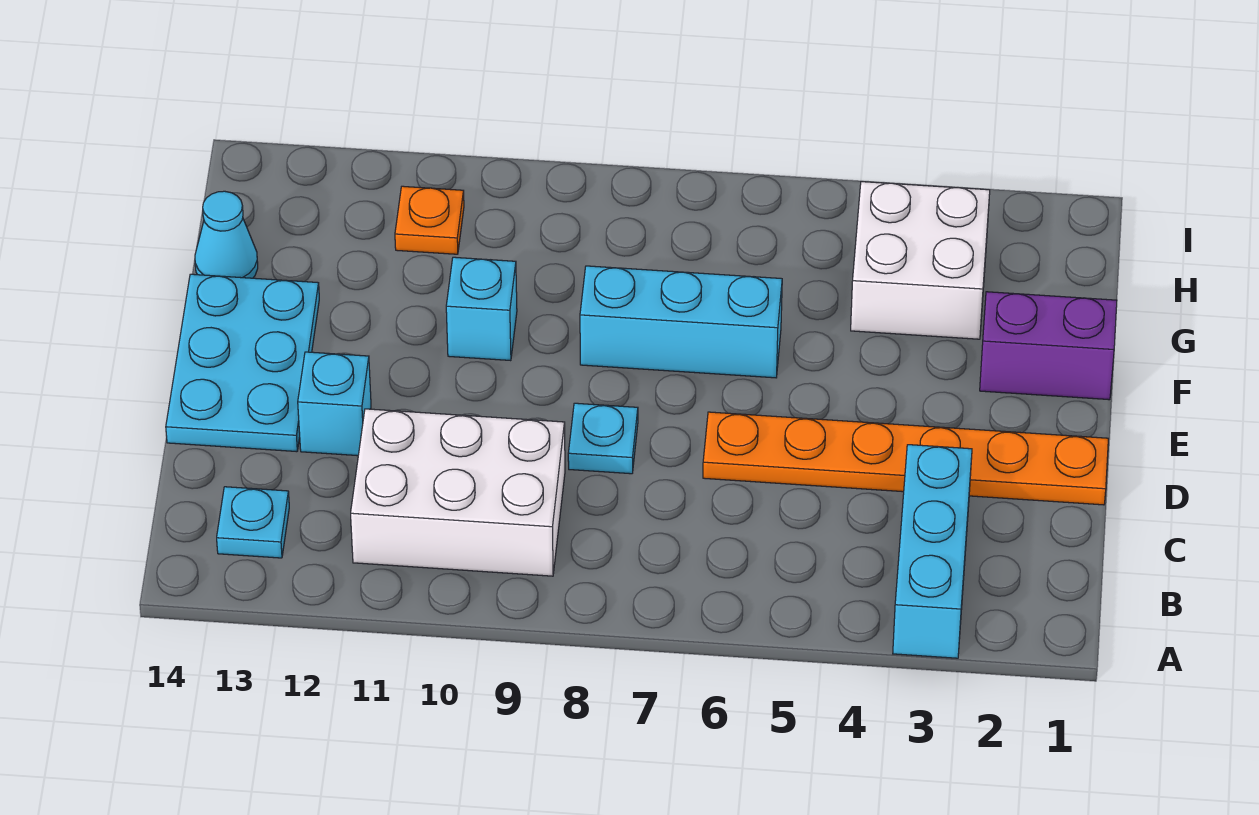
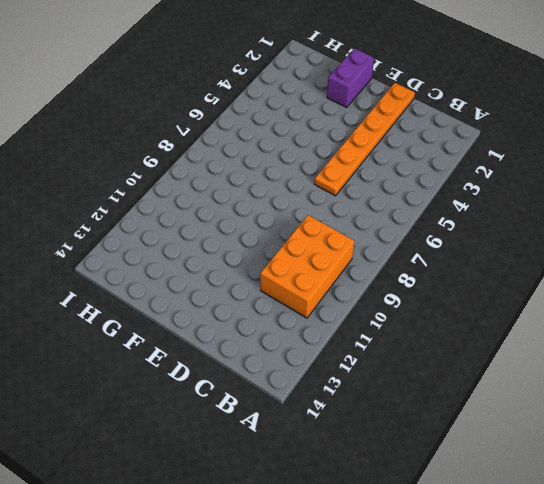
orange brick B9:C11 level 1 -> white brick B9:C11 level 1
none -> cyan brick A3:C3 level 1
none -> cyan plate B13 level 1
none -> cyan plate D8 level 1

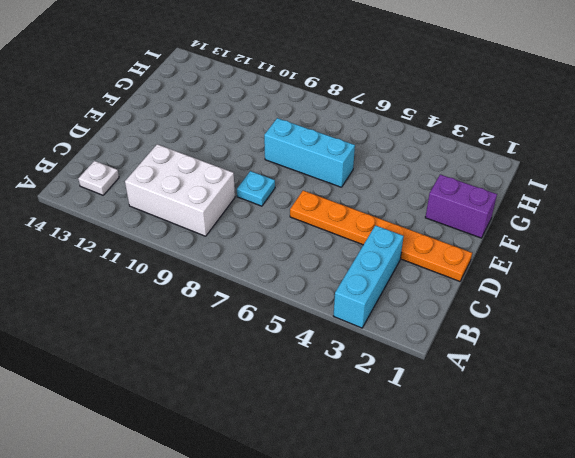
white plate B13 level 1 -> cyan plate B13 level 1
none -> cyan brick D12 level 1
none -> cyan plate D13:F14 level 1
none -> cyan brick F10 level 1

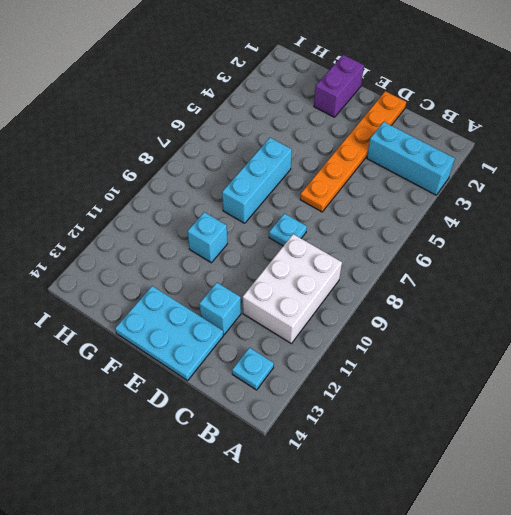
none -> white brick G3:H4 level 1
none -> cyan cone G14 level 1
none -> orange plate H11 level 1

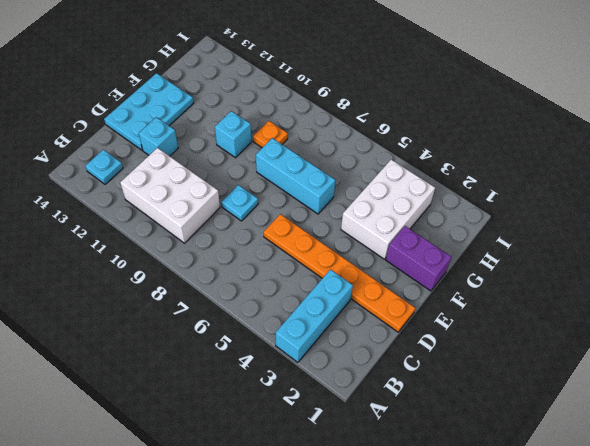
white brick F3:H4 level 1 -> white brick G3:H4 level 1
orange plate G9 level 1 -> orange plate H11 level 1
none -> cyan cone G14 level 1

